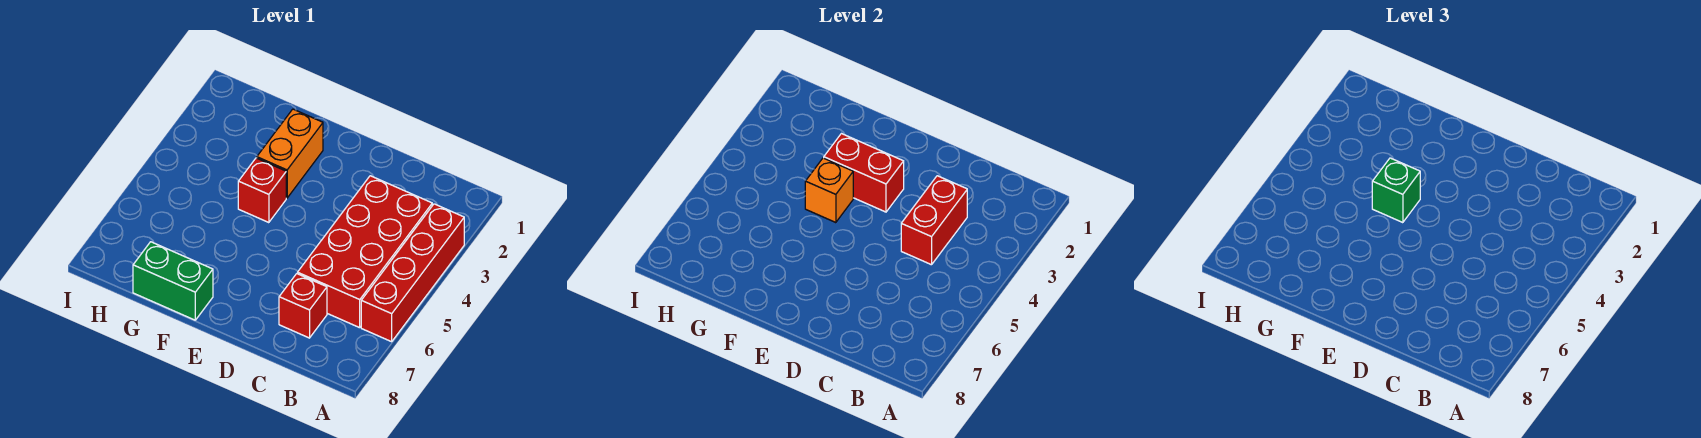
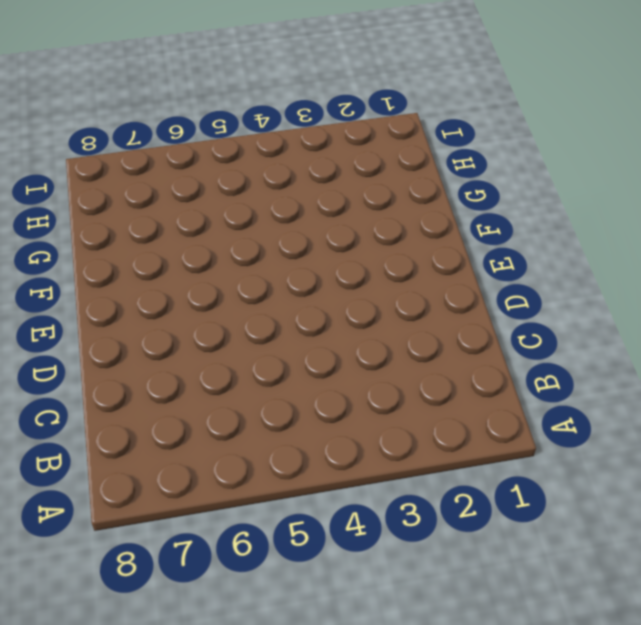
none -> red brick A3:A6 level 1
none -> red brick B3:C6 level 1

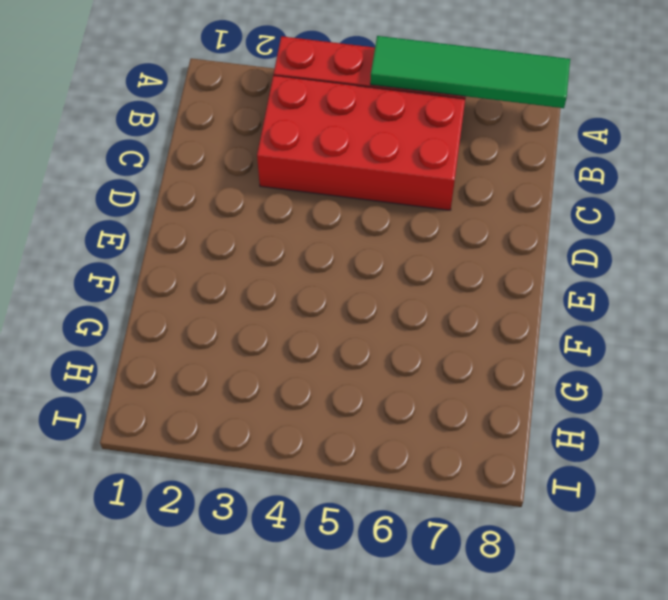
green tile A5:A8 level 2 -> none
none -> red brick C7 level 1
none -> orange brick F2:F3 level 1

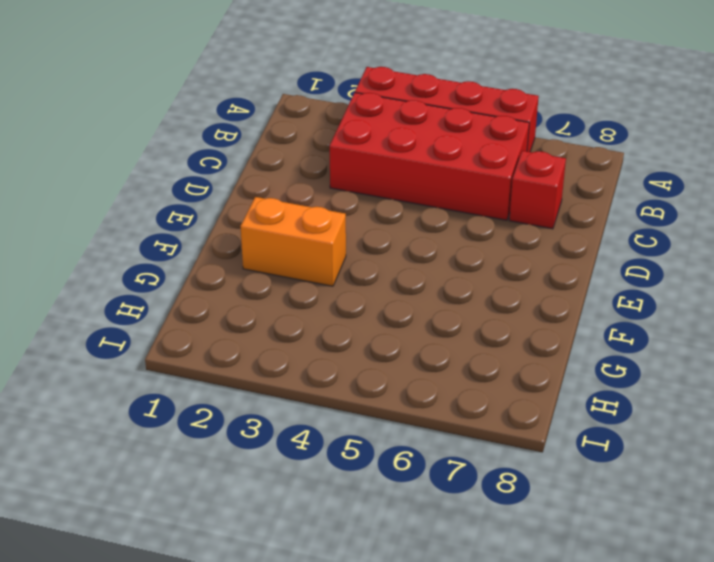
none -> red brick F4 level 1
none -> green brick F8:G8 level 1

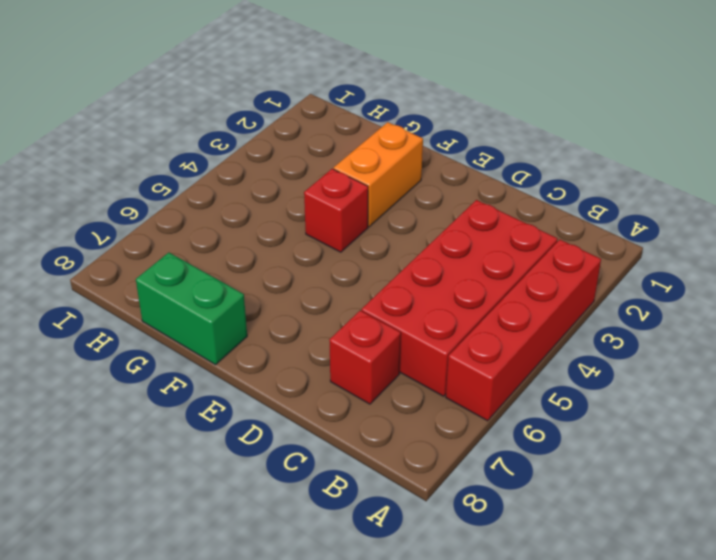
none -> red brick C3:C4 level 2
none -> red brick E3:F3 level 2

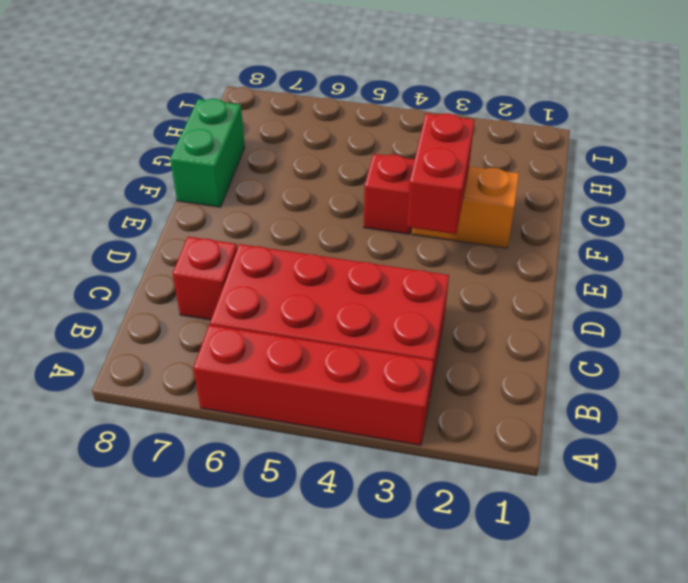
none -> red brick C3:C4 level 2
none -> orange brick F4 level 2

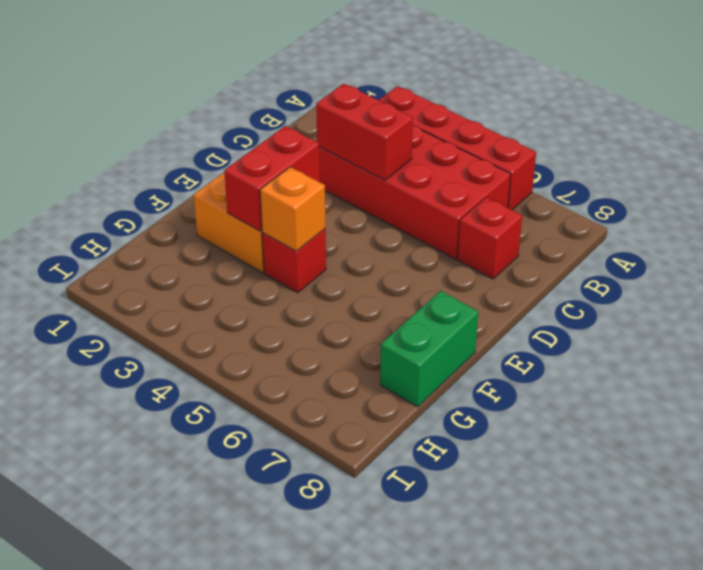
none -> green brick F4 level 3

